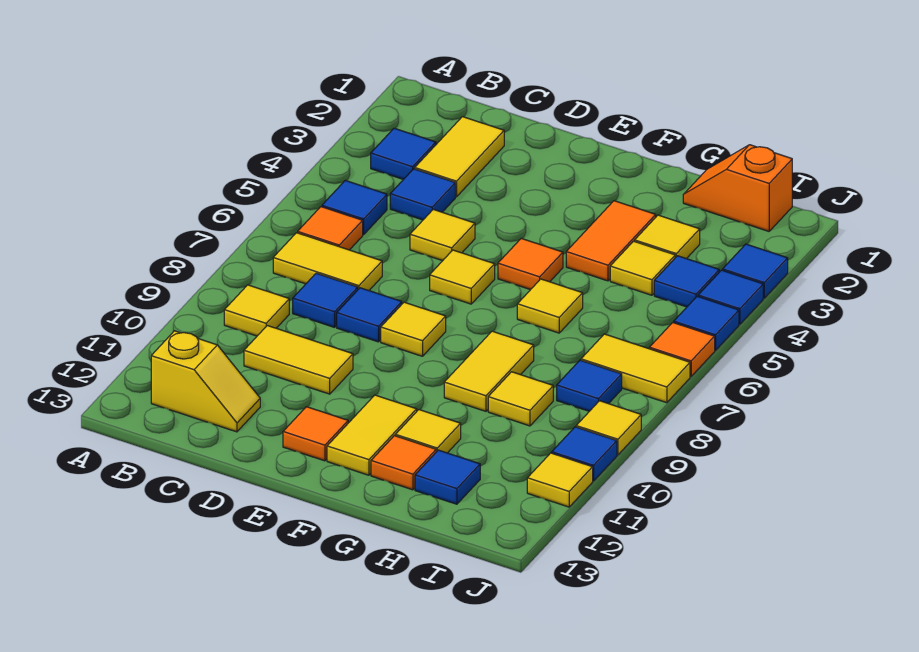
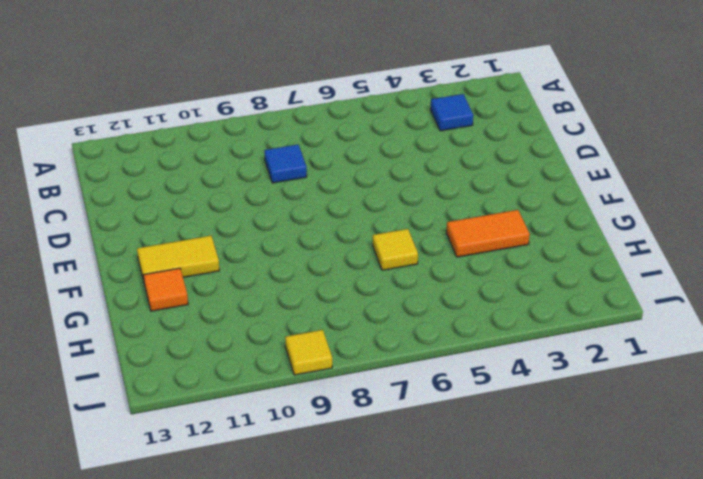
none -> blue tile B5 level 1
none -> orange tile B6 level 1
none -> yellow tile B7:C7 level 1
none -> yellow tile B9 level 1

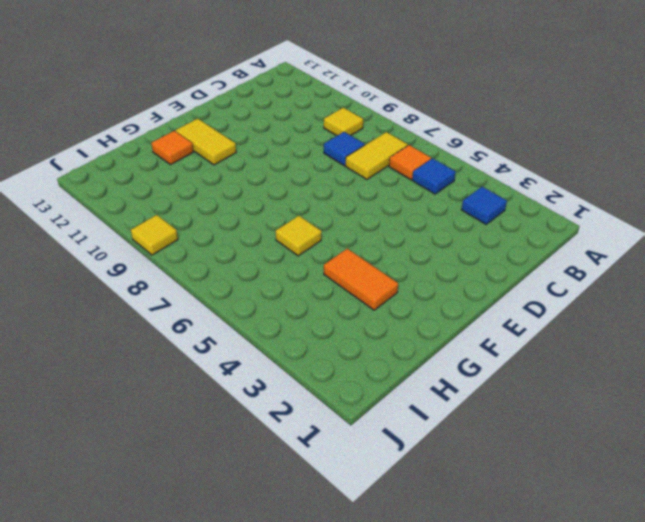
none -> yellow slope B12:C12 level 1 top B
none -> yellow tile C2:C3 level 1
none -> blue tile C4 level 1
none -> yellow tile C10:D10 level 1

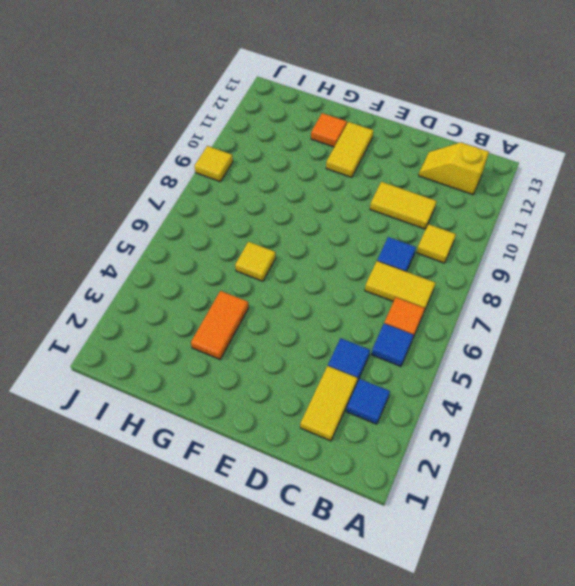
none -> yellow tile D5 level 1
none -> blue tile D8 level 1
none -> yellow tile E6 level 1
none -> yellow tile E8 level 1

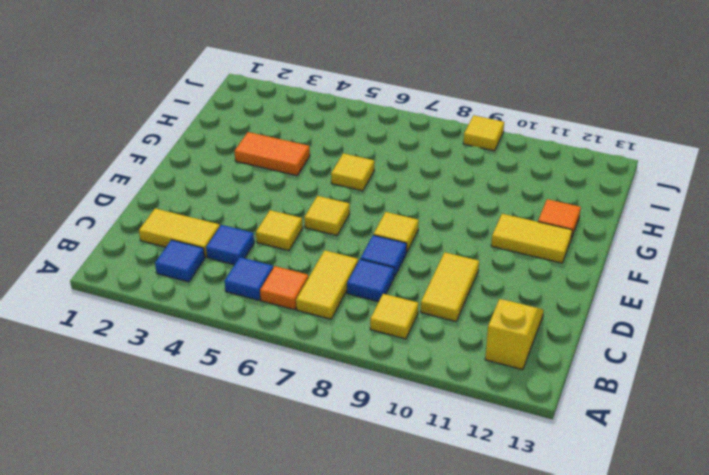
none -> orange tile E12 level 1
none -> orange tile F5 level 1
none -> yellow tile G8:G9 level 1
none -> yellow tile G11 level 1

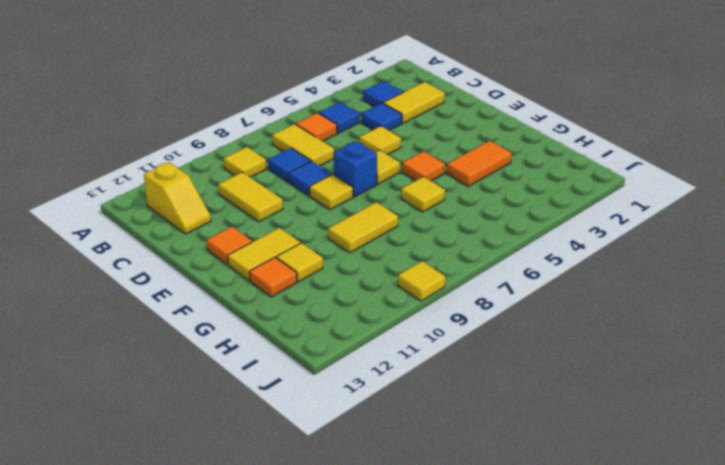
blue brick E7 level 1 -> none
none -> orange slope H1:I1 level 1 top I
none -> yellow tile H3 level 1
none -> yellow tile H4 level 1
none -> yellow tile H9 level 1

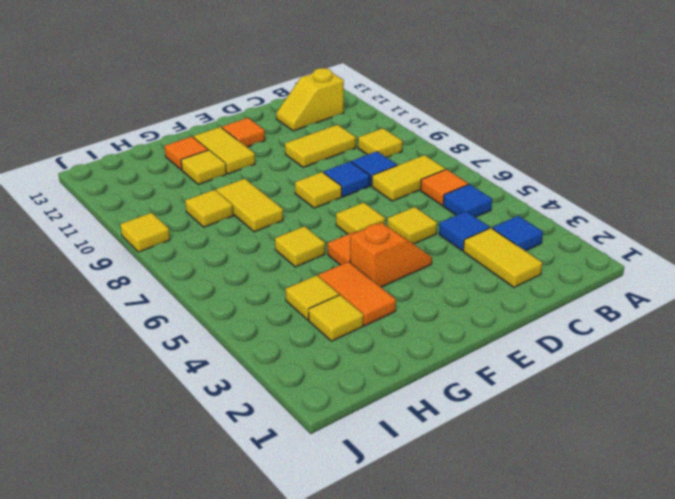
orange slope E4:F4 level 1 top F -> orange slope H1:I1 level 1 top I
none -> blue tile H12 level 1
none -> blue tile I4 level 1
none -> yellow tile I7:J7 level 1
none -> blue tile I8 level 1

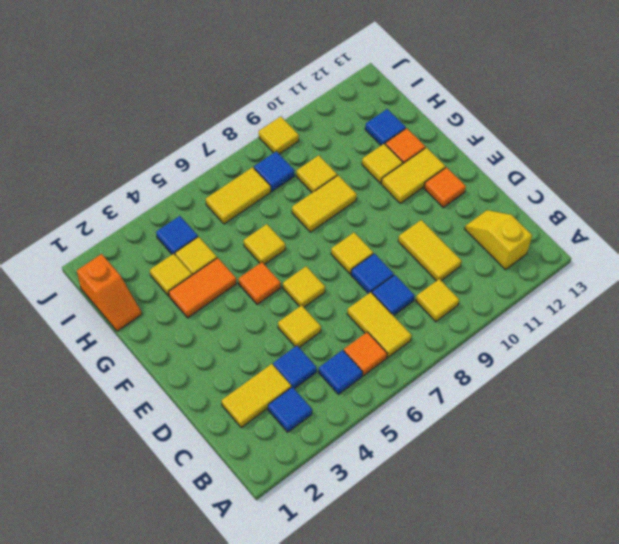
yellow tile I6:I7 level 1 -> yellow tile I7:J7 level 1
none -> blue tile J3 level 1
none -> blue tile J4 level 1
none -> blue tile J5 level 1
none -> orange tile J6 level 1

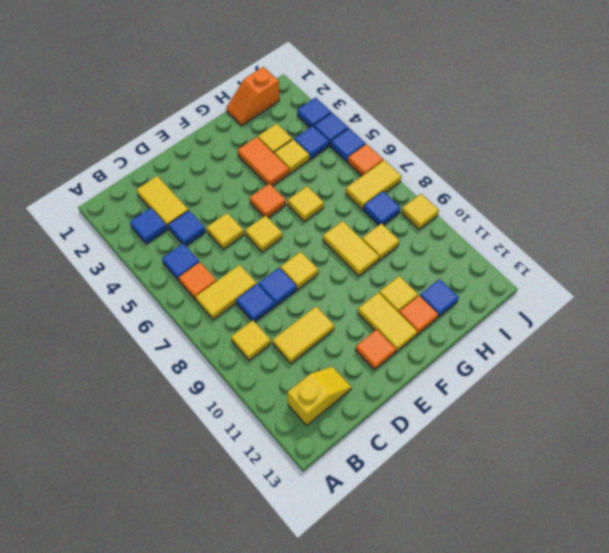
none -> blue tile J10 level 1
none -> yellow tile J11 level 1

